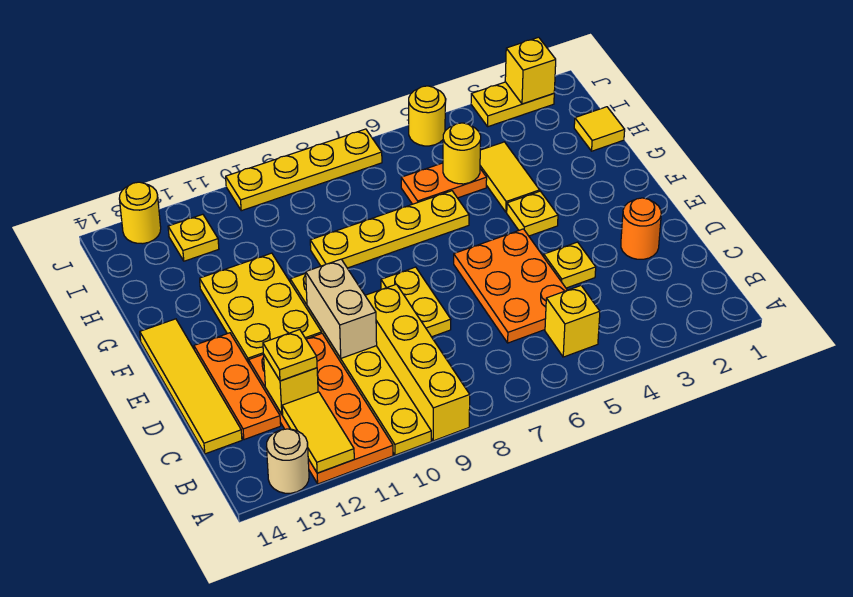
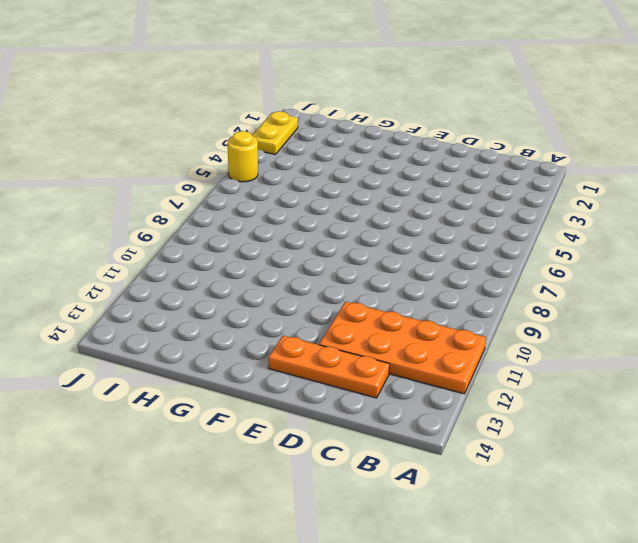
none -> yellow brick A9:D9 level 1
none -> yellow plate A10:F10 level 1
none -> tan round brick A13 level 1

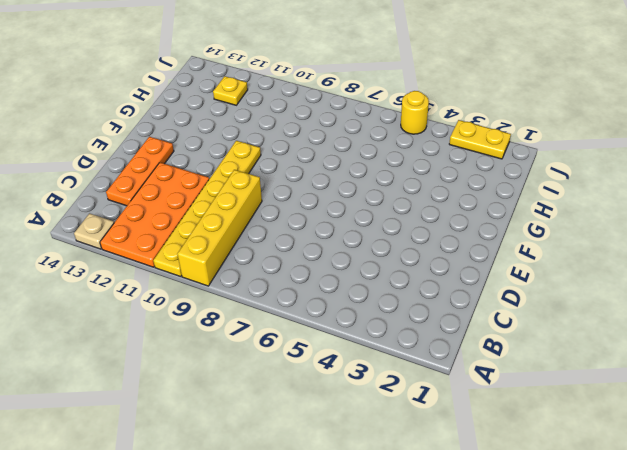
tan plate A13 level 1 -> tan round brick A13 level 1
none -> yellow brick B5 level 1
none -> orange plate C5:E6 level 1
none -> yellow tile C14:F14 level 1

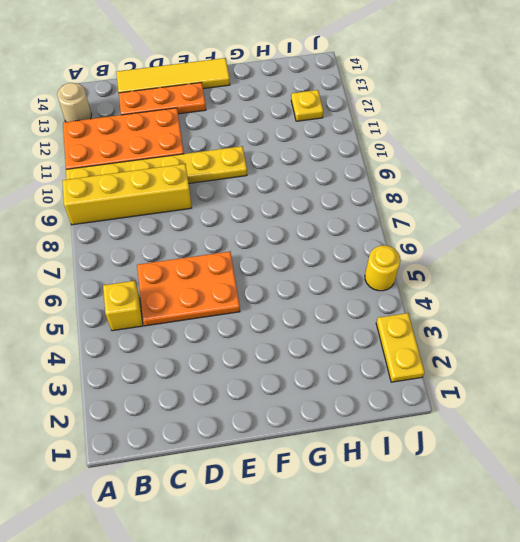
none -> orange round brick D2 level 1
none -> yellow plate D4 level 1
none -> yellow plate D8:E8 level 1

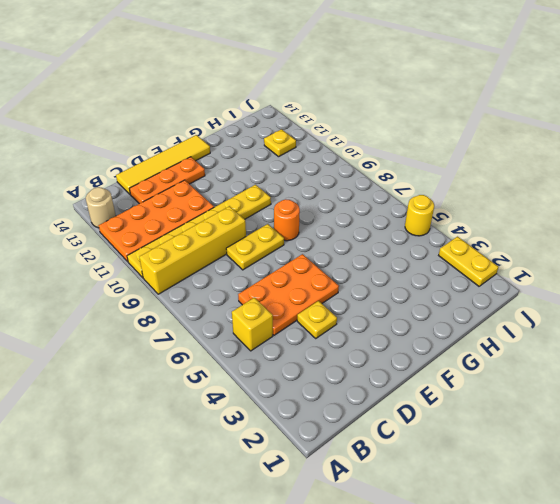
orange round brick F8 level 1 -> orange round brick D2 level 1
none -> yellow plate E11:G12 level 1
none -> yellow plate F4 level 1
none -> yellow tile G4:H4 level 1

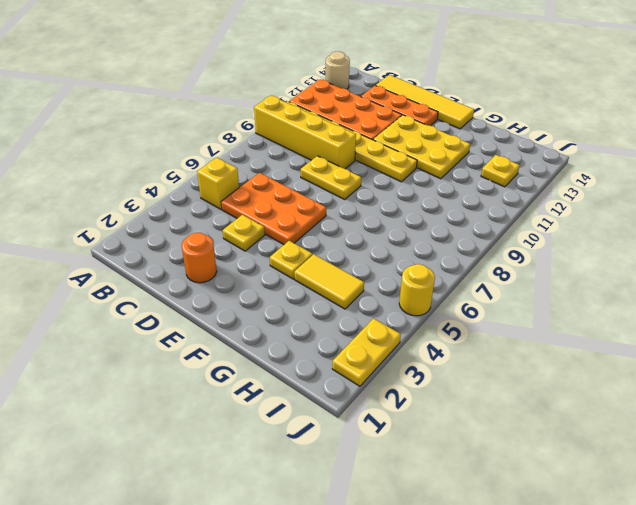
none -> yellow plate G6:G9 level 1
none -> yellow tile H1 level 1
none -> orange plate H5:H6 level 1

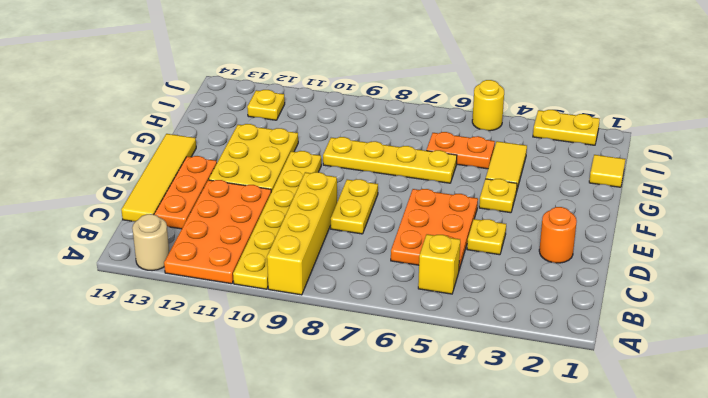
none -> yellow plate J7:J10 level 1
none -> yellow round brick J13 level 1
none -> yellow tile A12:B12 level 2

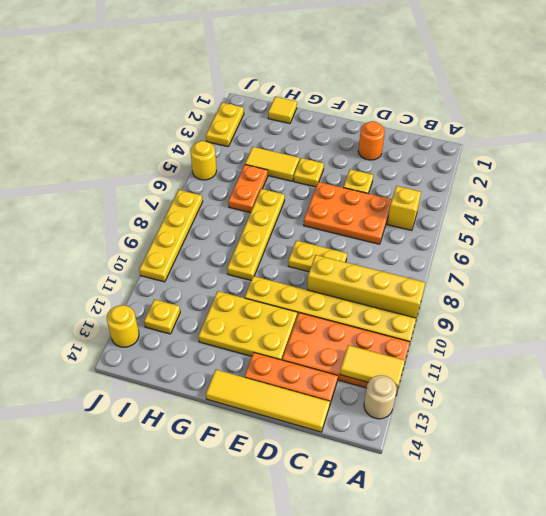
none -> yellow brick C12 level 2
none -> tan brick D10:E10 level 2
none -> yellow round brick H5 level 2

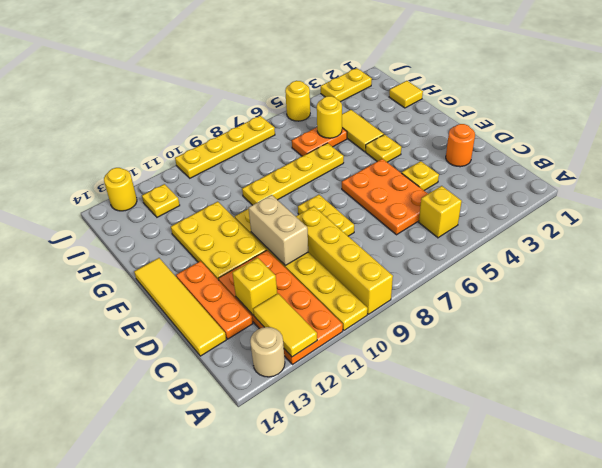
none -> yellow brick J2 level 2
none -> yellow plate C12 level 3

